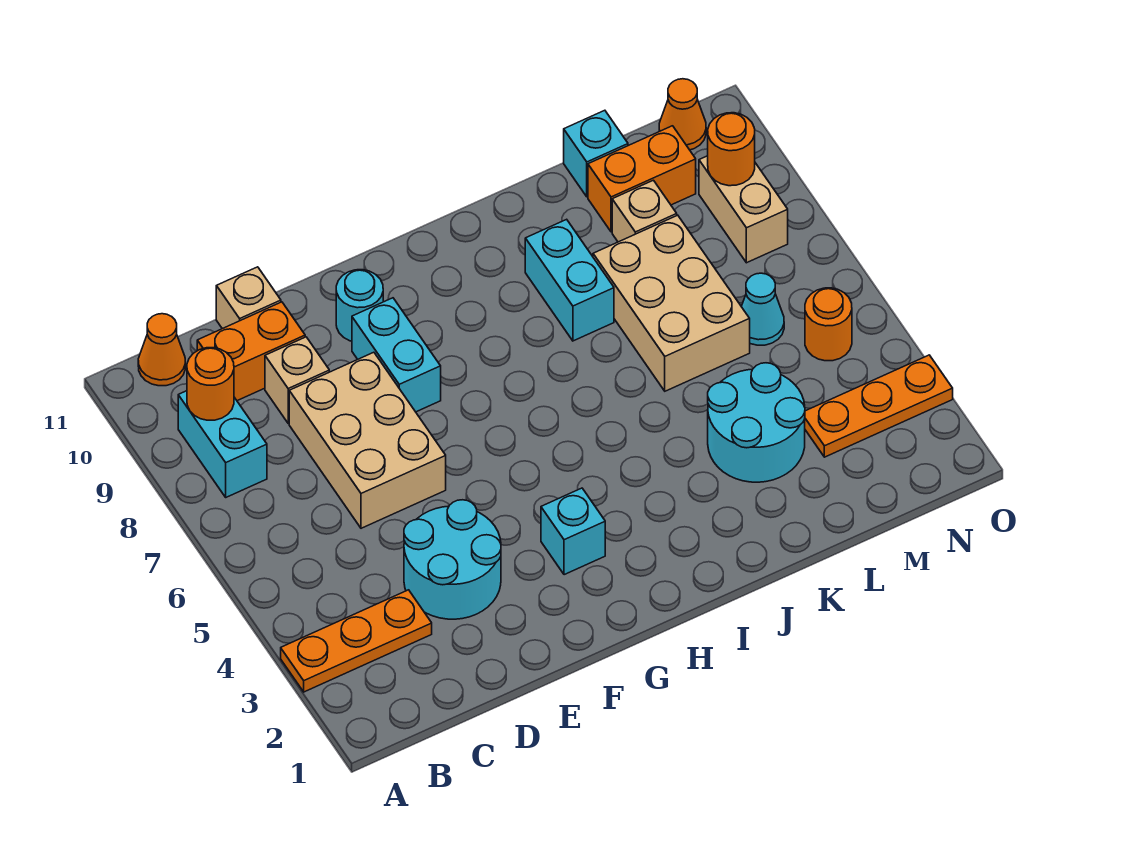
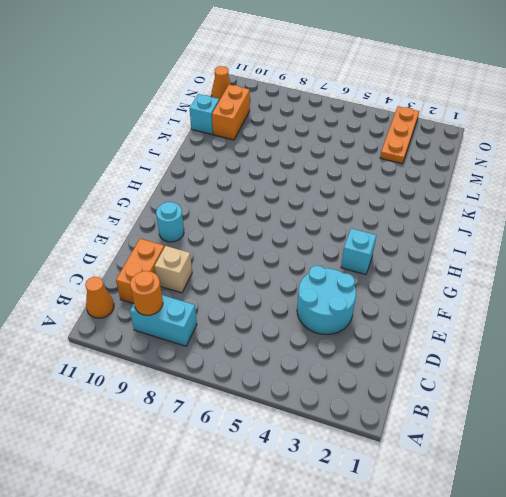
none -> orange plate A3:C3 level 1
none -> tan brick D6:E8 level 1
none -> tan brick D11 level 1

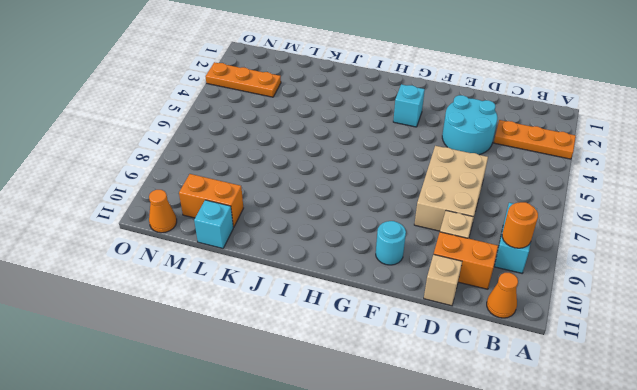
none -> cyan brick F8:F9 level 1
none -> cyan brick J8:J9 level 1
none -> cyan round brick K3:L4 level 1

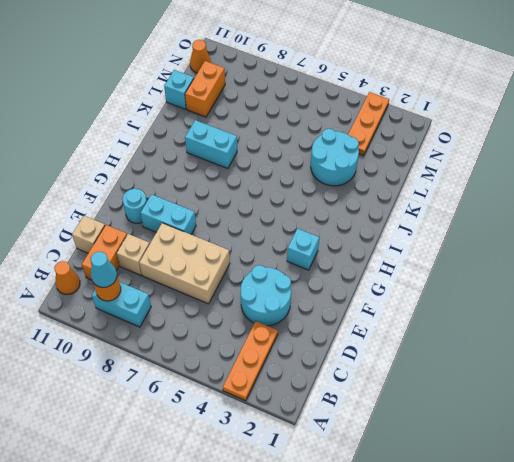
cyan cone B9 level 3 -> cyan cone M6 level 1
none -> tan brick K6:L8 level 1
none -> tan brick L9 level 1
none -> orange round brick N5 level 1

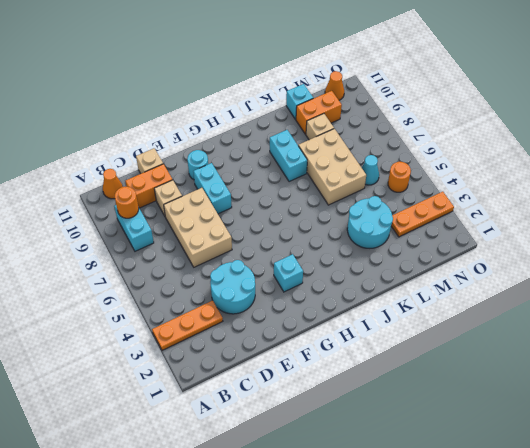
none -> tan brick N8:N9 level 1
none -> orange round brick N9 level 2

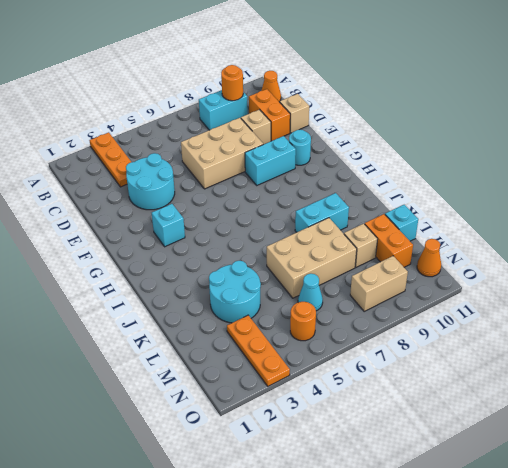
none -> orange round brick N9 level 2

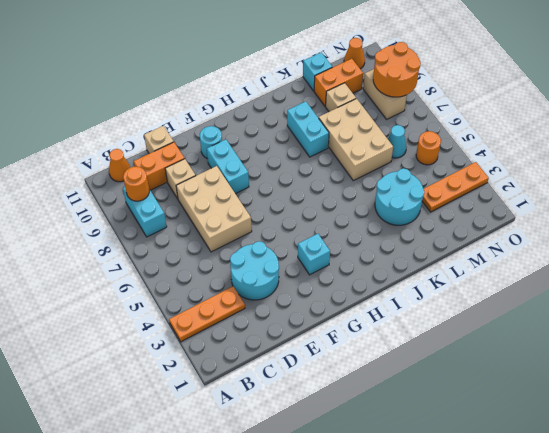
orange round brick N8:O9 level 2 -> orange round brick N9 level 2

